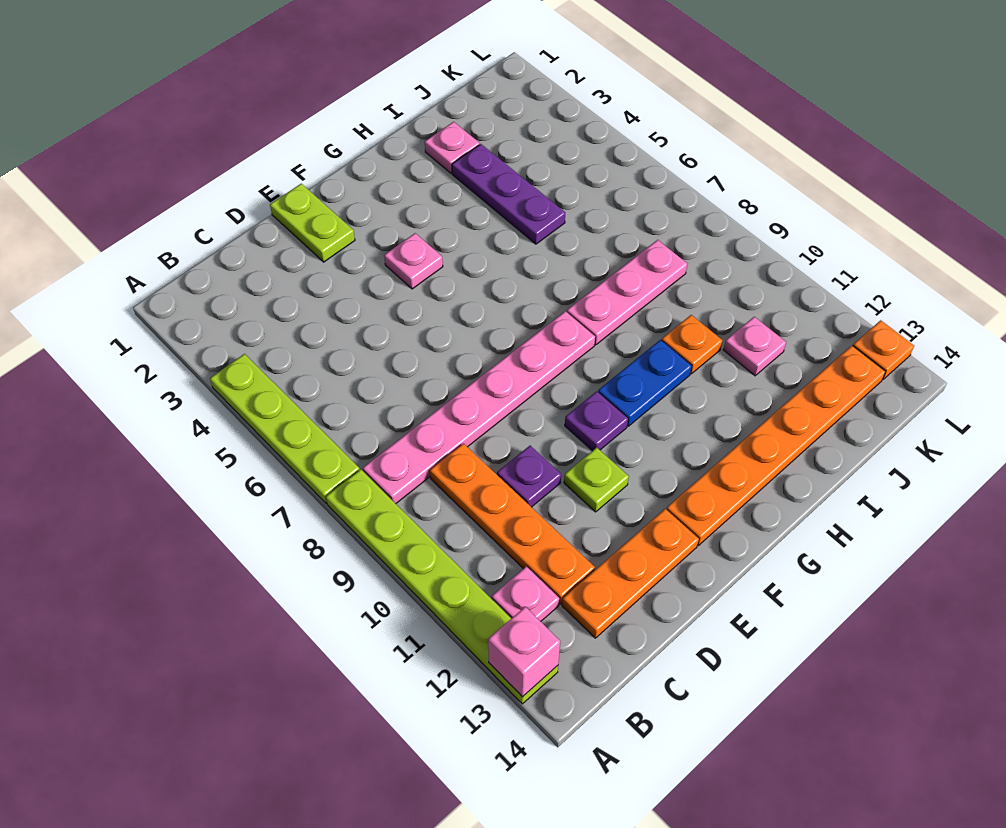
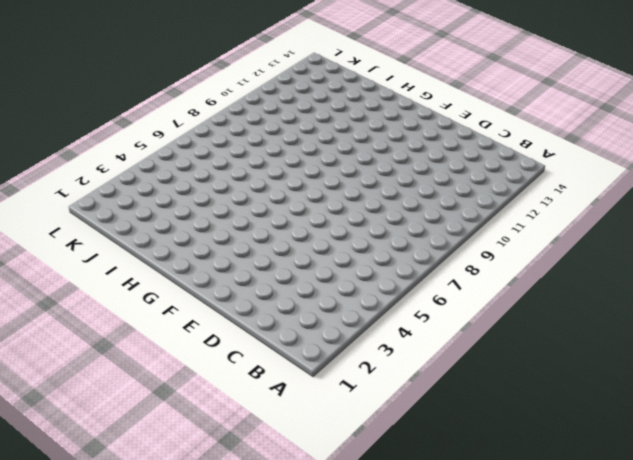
none -> lime plate A4:A7 level 1
none -> lime plate A8:A13 level 1
none -> pink plate B8:G8 level 1

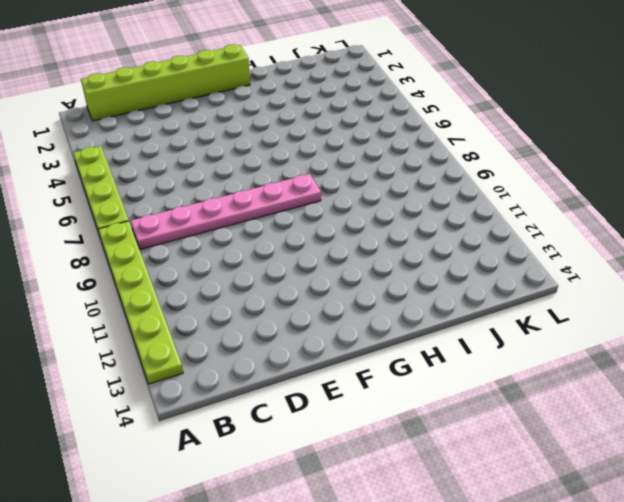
lime brick B1:G1 level 1 -> lime plate E1:E2 level 1
none -> pink plate B12 level 1
none -> orange plate C9:C12 level 1
none -> orange plate C13:E13 level 1

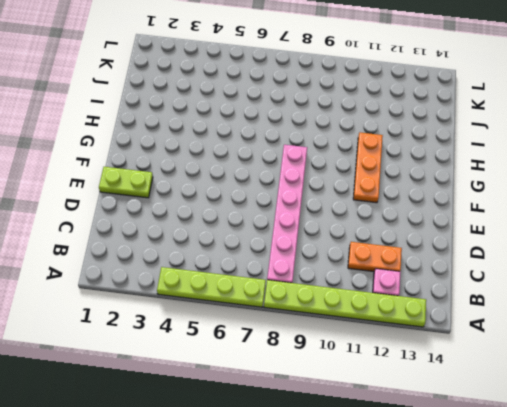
orange plate C11:C12 level 1 -> orange plate C9:C12 level 1
orange plate F11:H11 level 1 -> orange plate C13:E13 level 1
none -> purple plate D10 level 1
none -> lime plate E11 level 1
none -> pink plate F4 level 1

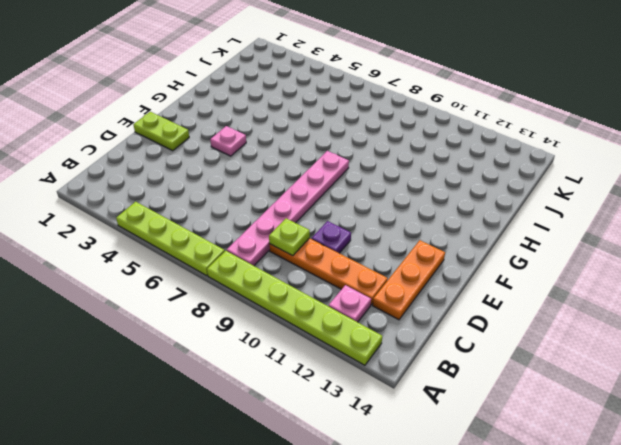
lime plate C9 level 2 -> lime plate E11 level 1
none -> purple plate F10 level 1
none -> orange plate F13:K13 level 1
none -> blue plate G10:H10 level 1

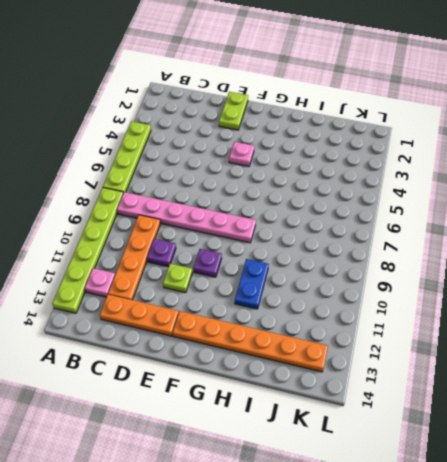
blue plate H10:H11 level 1 -> blue plate G10:H10 level 1
none -> pink plate H8:J8 level 1
none -> pink plate I2 level 1
none -> purple plate I3:I5 level 1

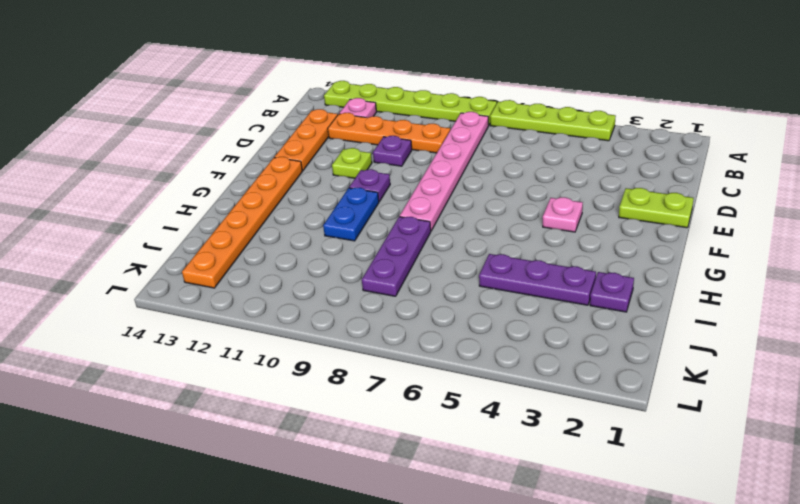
purple plate H8:J8 level 1 -> pink plate H8:J8 level 1
purple plate I2 level 1 -> pink plate I2 level 1
none -> orange plate I10 level 1
none -> pink plate J11 level 1
none -> orange plate L13 level 1

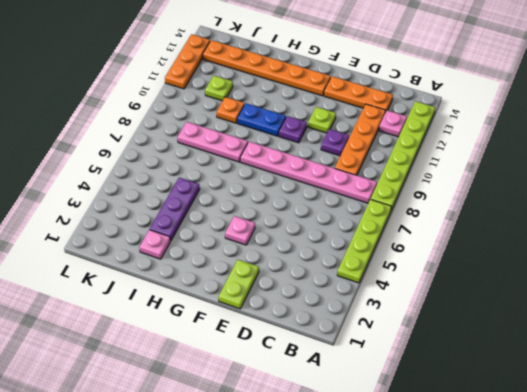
lime plate J11 level 1 -> pink plate J11 level 1
orange plate L11:L13 level 1 -> orange plate L13 level 1
none -> pink brick A13 level 2

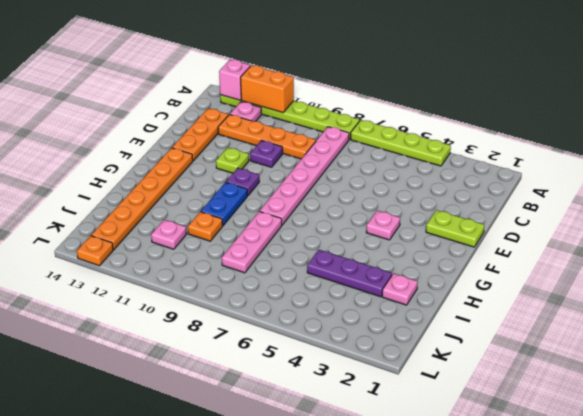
orange brick A11:A12 level 2 -> none

